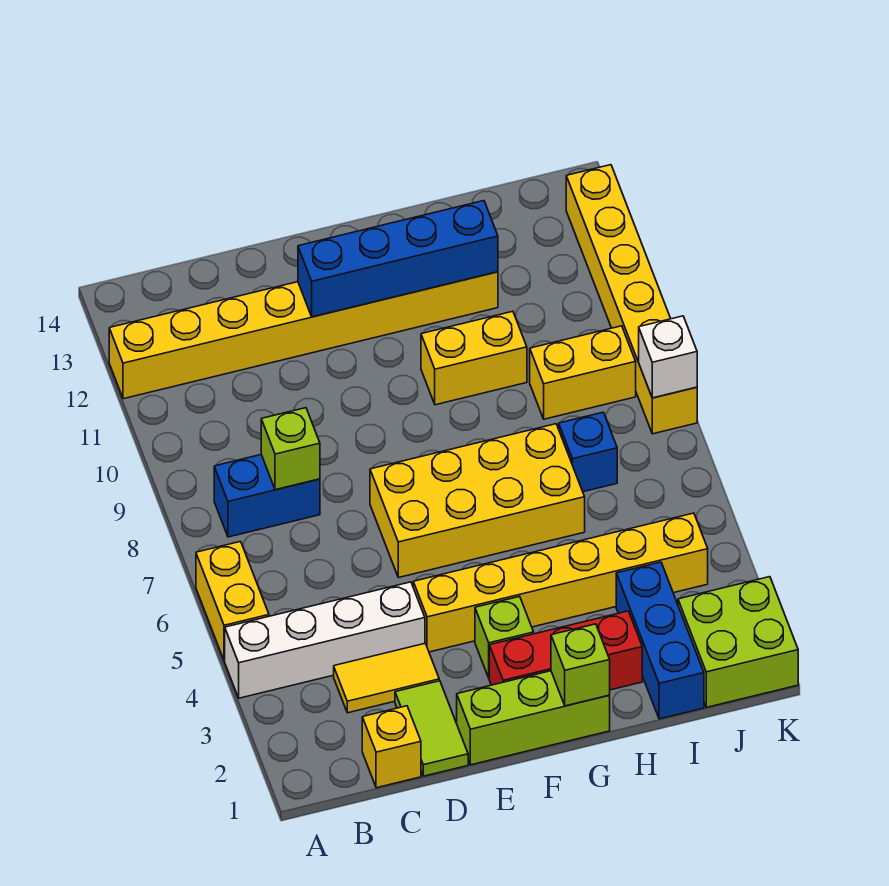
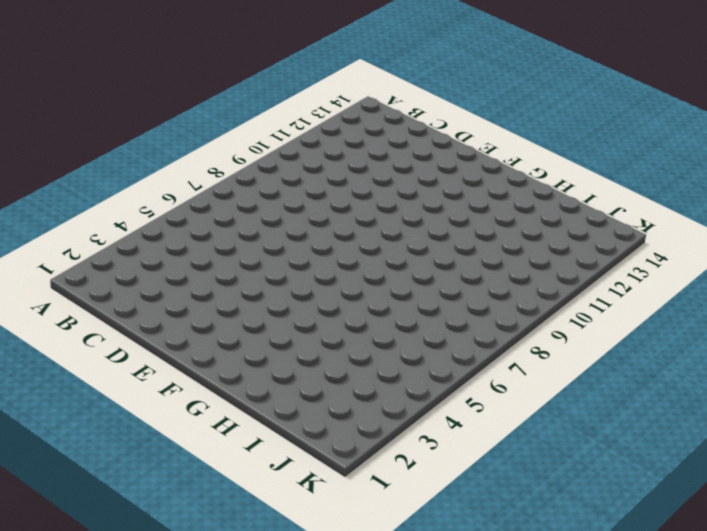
none -> white brick A4:D4 level 1
none -> yellow brick A5:A6 level 1
none -> yellow brick A12:H12 level 1

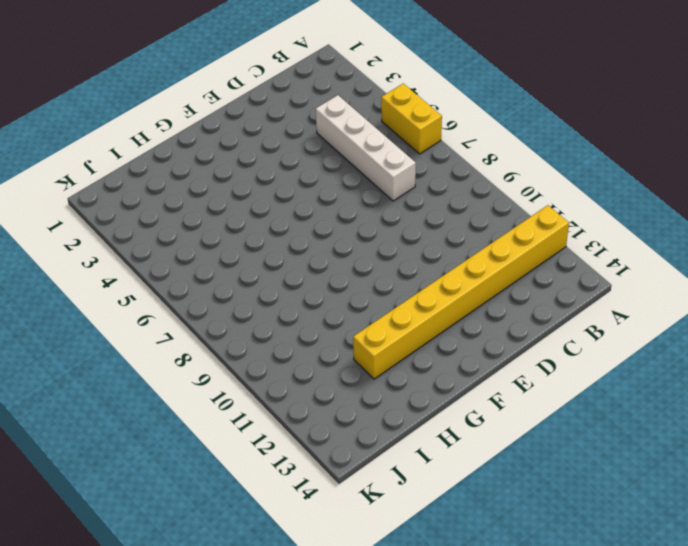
white brick C4:C7 level 1 -> white brick A4:D4 level 1
none -> blue brick B8:C8 level 1
none -> yellow brick C1 level 1
none -> yellow tile C3:D3 level 1

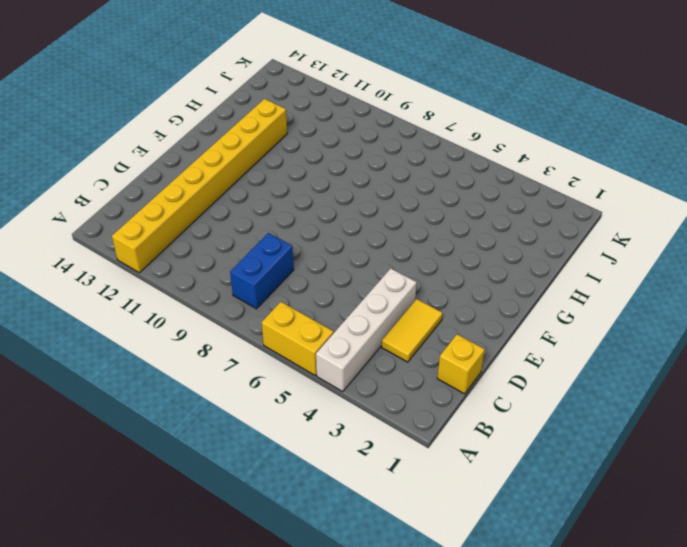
none -> lime tile D1:D2 level 1
none -> lime brick E1:G1 level 1
none -> yellow brick E4:J4 level 1

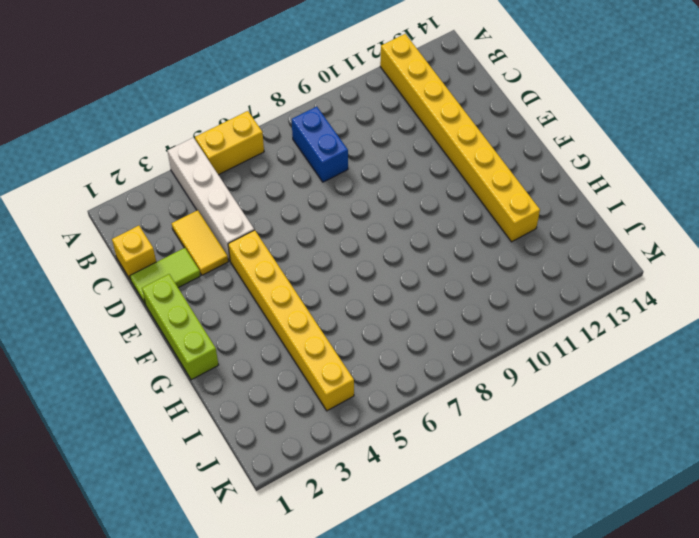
none -> yellow brick E6:H7 level 1
none -> red brick F2:H2 level 1
none -> lime brick F3 level 1

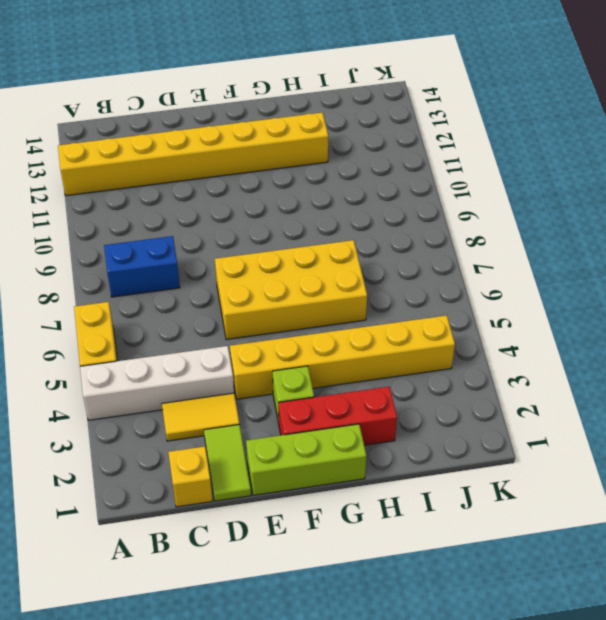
none -> yellow brick G10:H10 level 1
none -> blue brick I1:I3 level 1
none -> blue brick I7 level 1

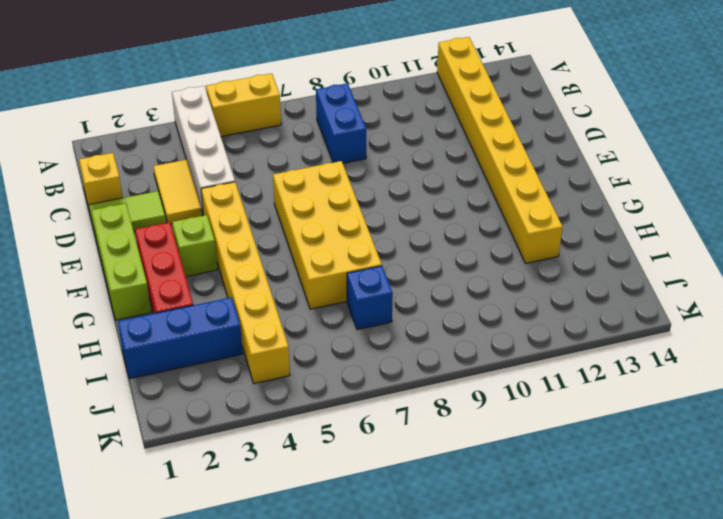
none -> yellow brick G10:H10 level 1
none -> yellow brick I9:J9 level 1
none -> lime brick J1:K2 level 1

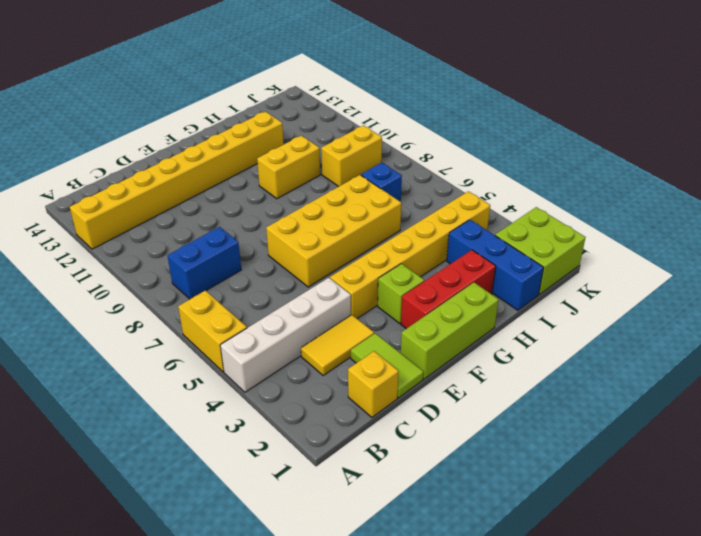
none -> yellow brick K8:K13 level 1
none -> lime brick C8 level 2
none -> blue brick E12:H12 level 2

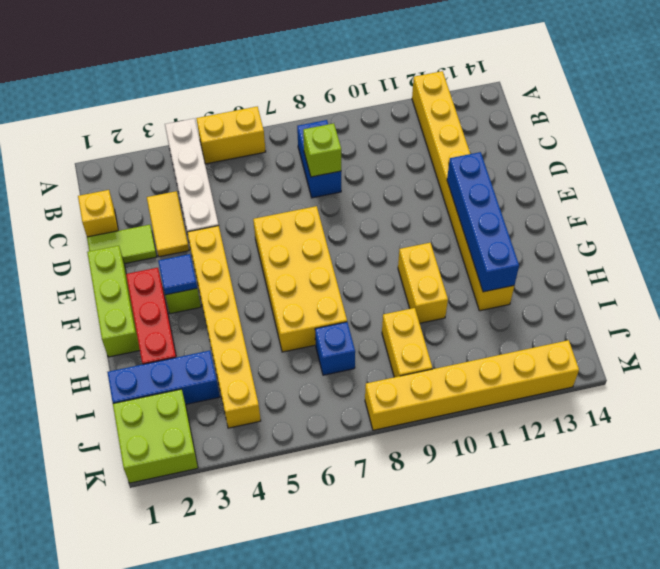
blue tile F3 level 2 -> none
none -> lime brick G1 level 2
none -> white brick K8 level 2

